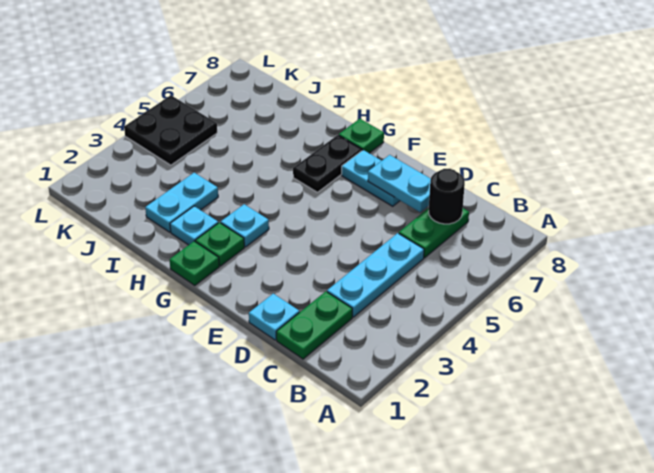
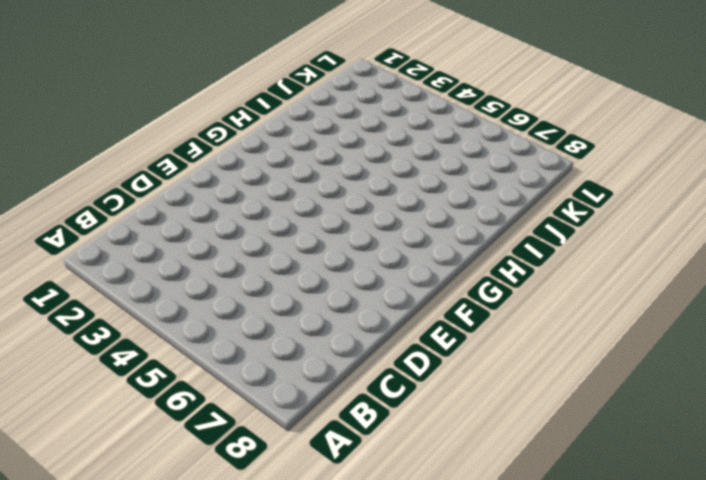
none -> green plate C1:C2 level 1
none -> cyan plate C3:C5 level 1
none -> green plate C6:C7 level 1

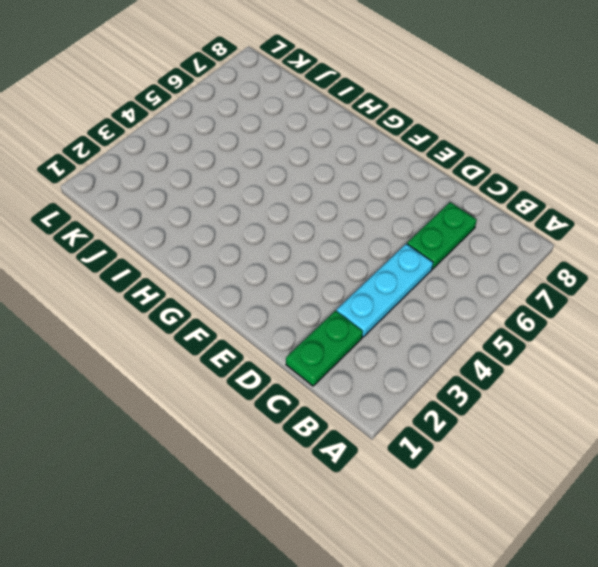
none -> cyan plate D1 level 1
none -> cyan plate E7:F7 level 1
none -> green plate G1 level 1

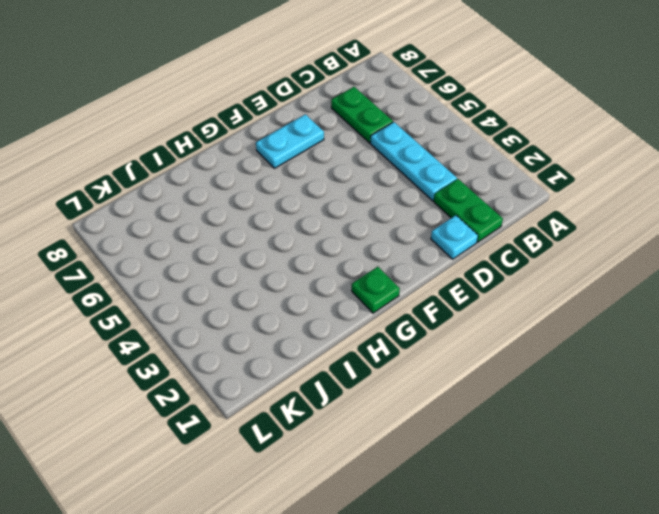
none -> green plate G2 level 1
none -> cyan plate G3 level 1
none -> black plate G6:G7 level 1

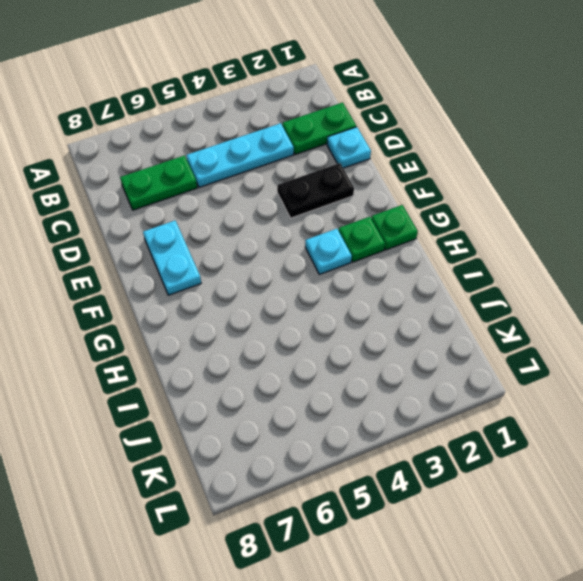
black plate E2:E3 level 1 -> black plate G6:G7 level 1
none -> green plate G8 level 1
none -> cyan plate H2 level 1
none -> cyan plate I2:I3 level 1

